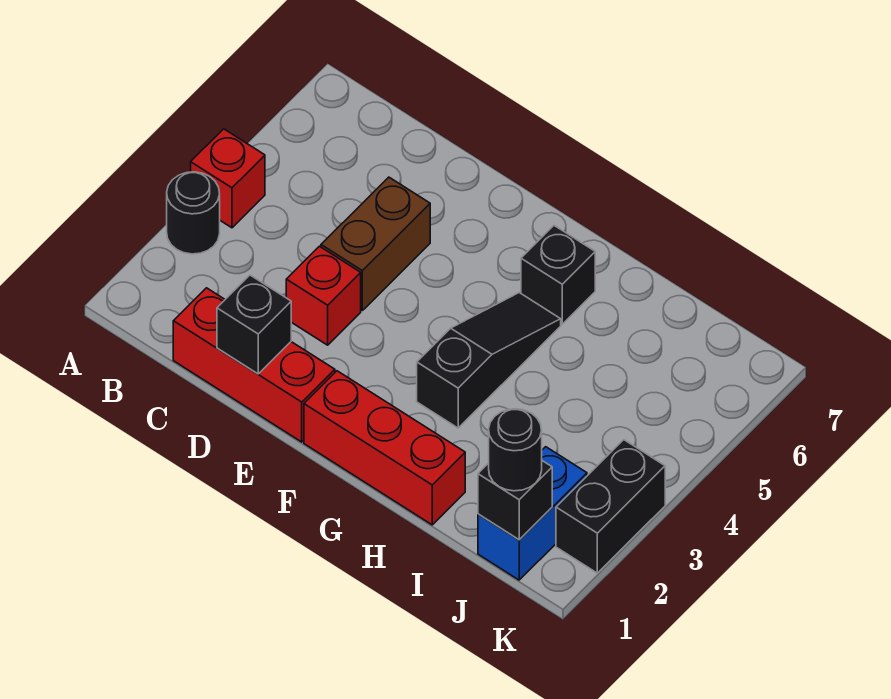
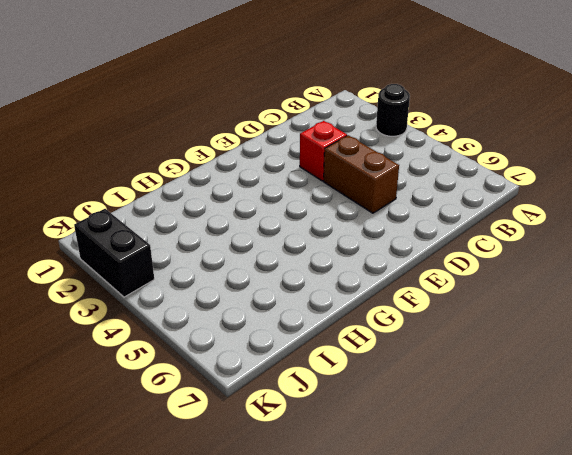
none -> red brick A4 level 1
none -> red brick C1:E1 level 1
none -> red brick F1:H1 level 1

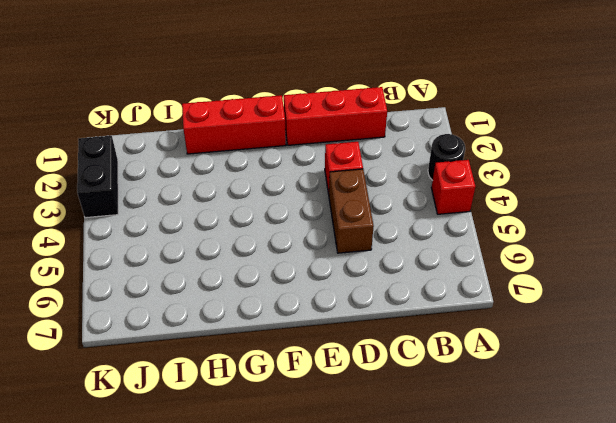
none -> black slope G3:G5 level 1 top 3
none -> black brick G6 level 1
none -> blue brick J1:J2 level 1

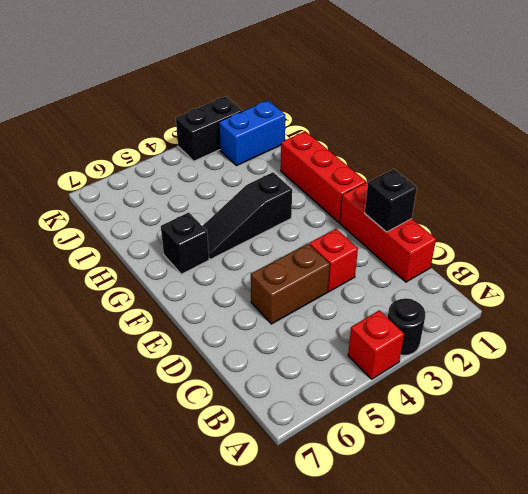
none -> black brick J1 level 2
none -> black round brick J1 level 3

